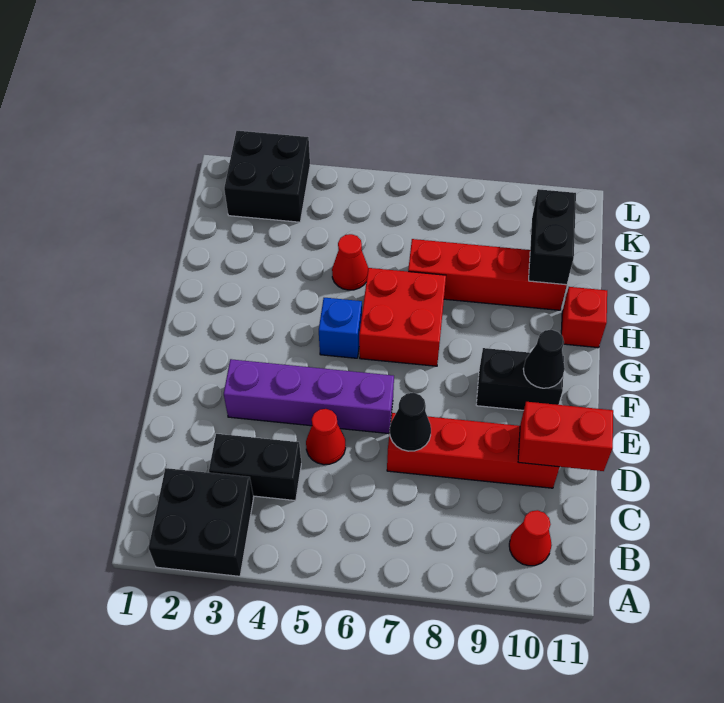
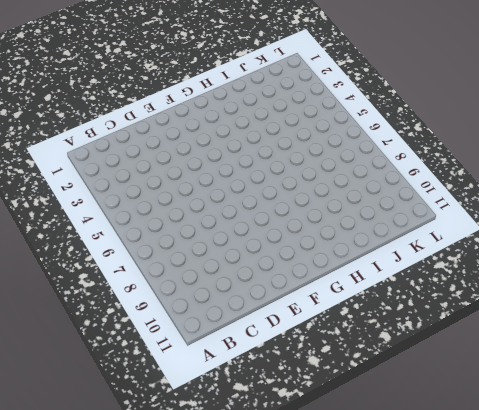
none -> black brick A2:B3 level 1
none -> red cone B10 level 1
none -> black brick C3:C4 level 1

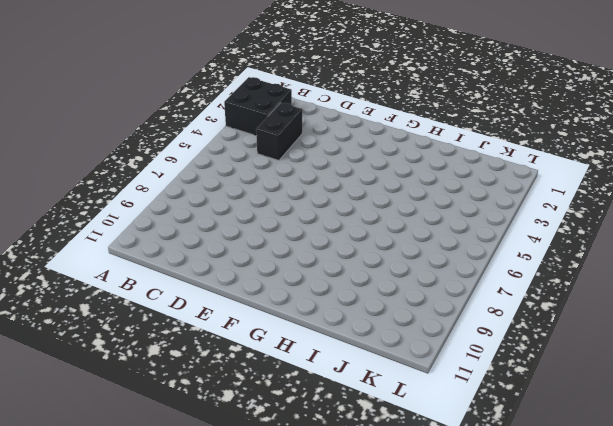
none -> red cone B10 level 1
none -> red cone D5 level 1
none -> red brick D7:D10 level 1

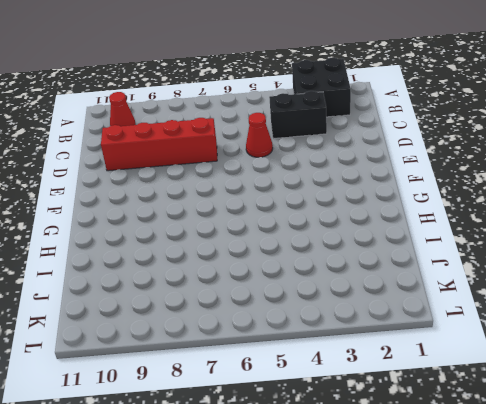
none -> purple brick E3:E6 level 1
none -> black brick F9:F10 level 1
none -> blue brick G5 level 1

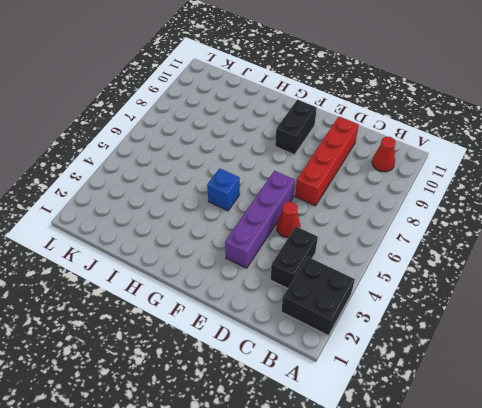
none -> red brick G6:H7 level 1
none -> red brick H11 level 1
none -> red cone I5 level 1

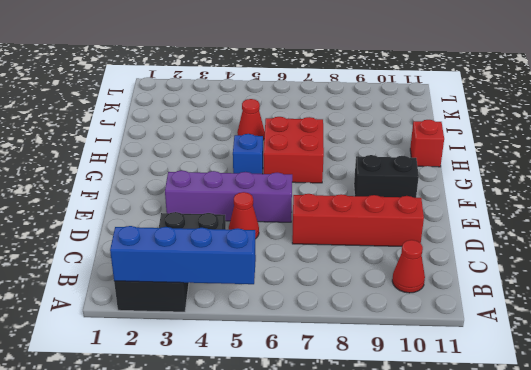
blue brick A2:A5 level 2 -> none
none -> red brick I7:I10 level 1
none -> black brick K2:L3 level 1
none -> black cone D7 level 2

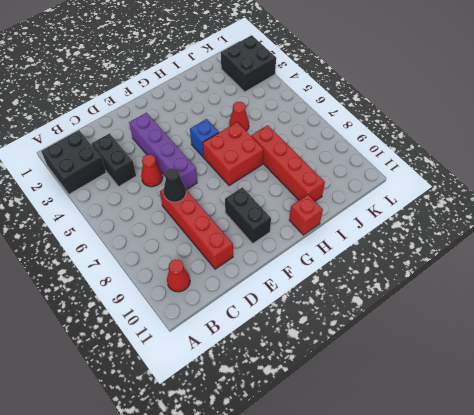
none -> red brick D10:D11 level 2
none -> black cone F10 level 2
none -> black brick I10:J10 level 2

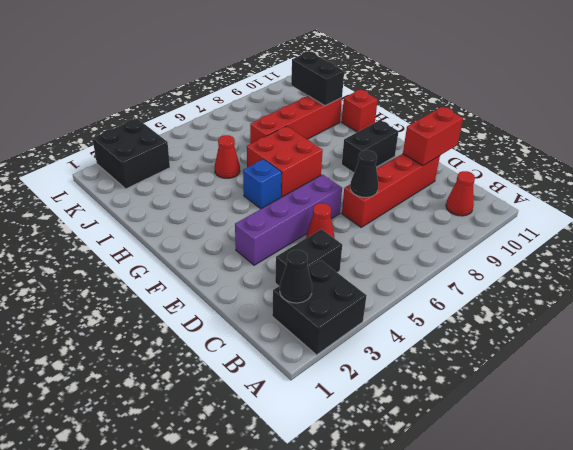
black cone B2 level 2 -> black cone F10 level 2

